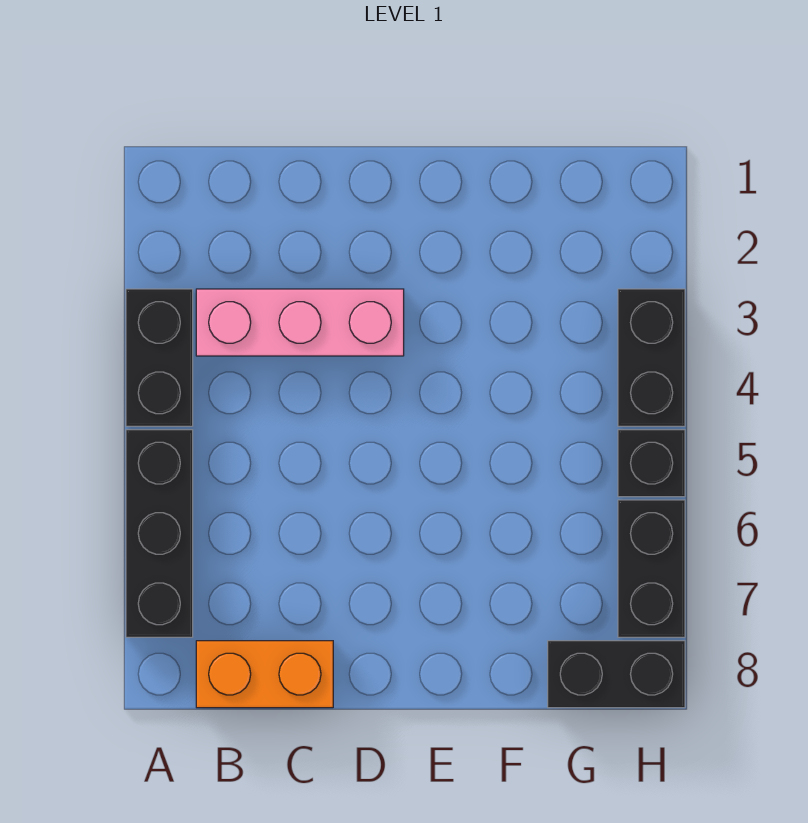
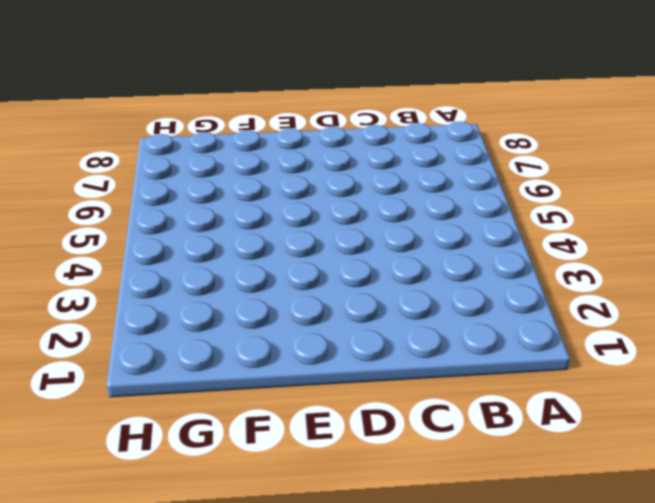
none -> black brick A3:A4 level 1
none -> black brick A5:A7 level 1

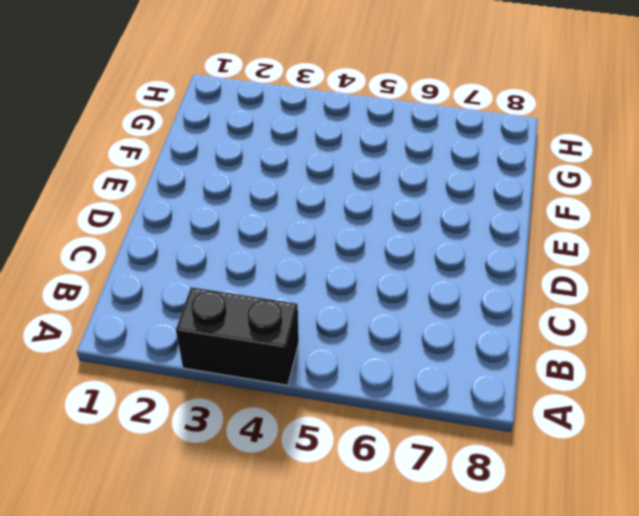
none -> black brick A5:A7 level 1
none -> pink brick B3:D3 level 1

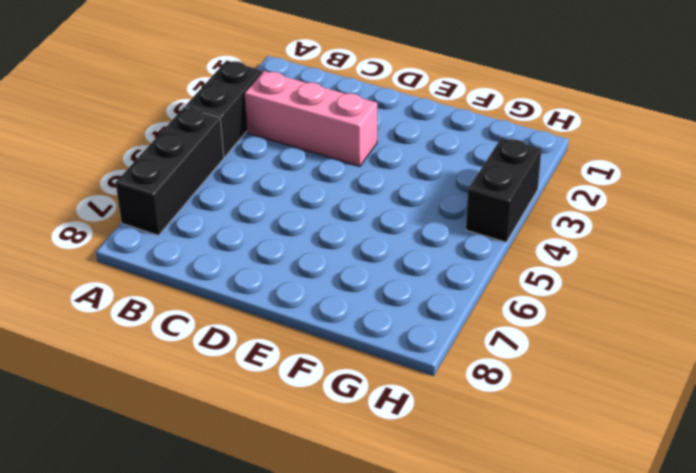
none -> orange brick B8:C8 level 1
none -> black brick G8:H8 level 1

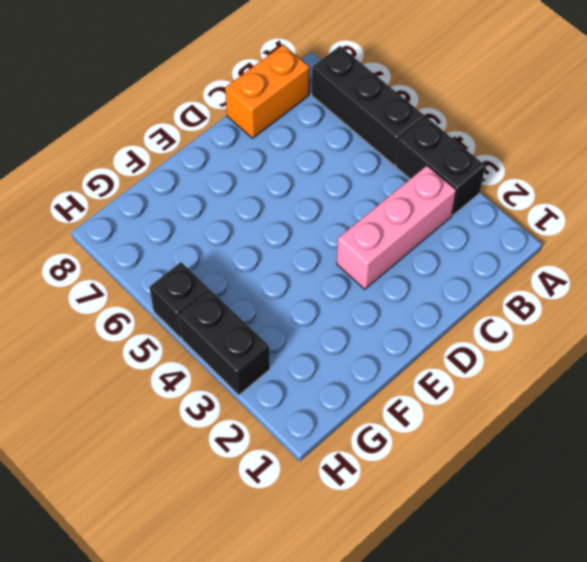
none -> black brick G8:H8 level 1
none -> black brick H6:H7 level 1

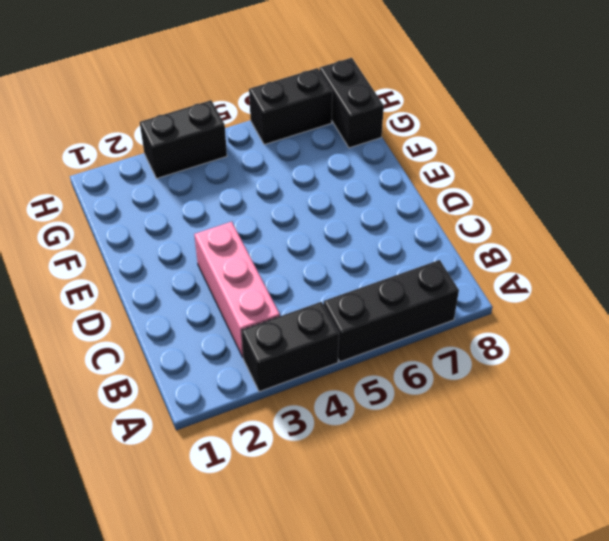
none -> orange brick B8:C8 level 1
none -> black brick H5 level 1

